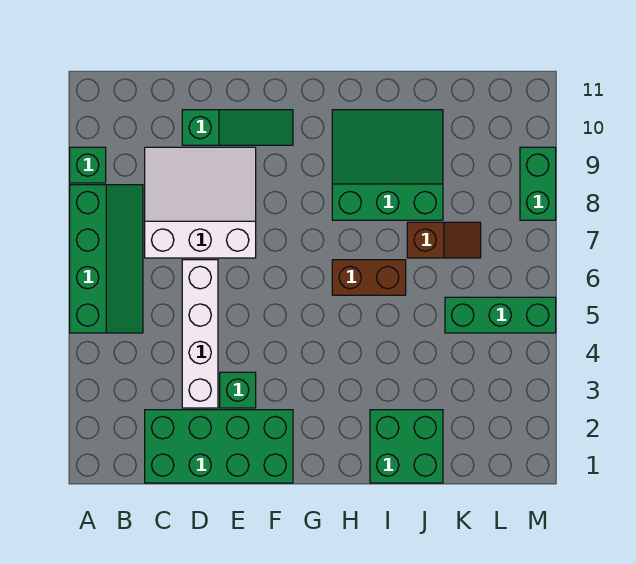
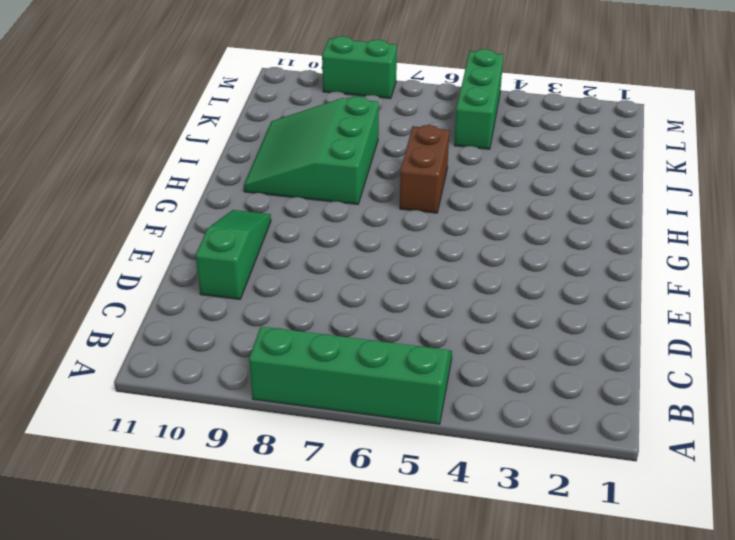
none -> green brick A9 level 1
none -> green brick C1:F2 level 1
none -> white slope C7:E9 level 1 top 7

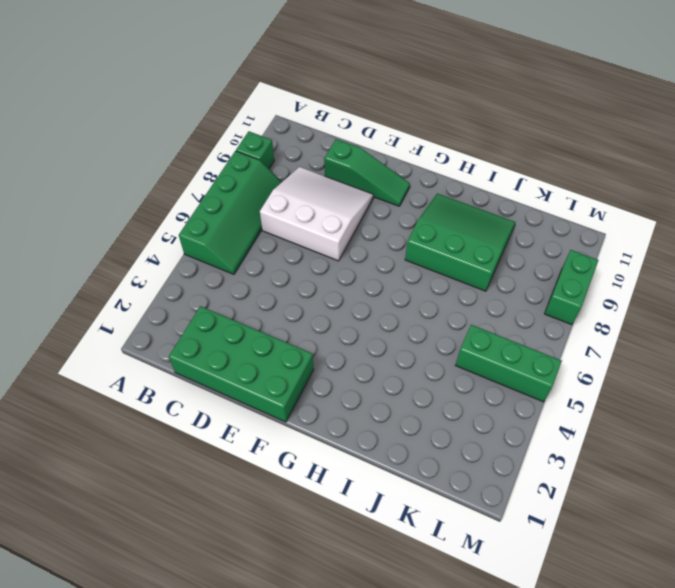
none -> white brick D3:D6 level 1
none -> green brick E3 level 1
none -> brown brick H6:I6 level 1

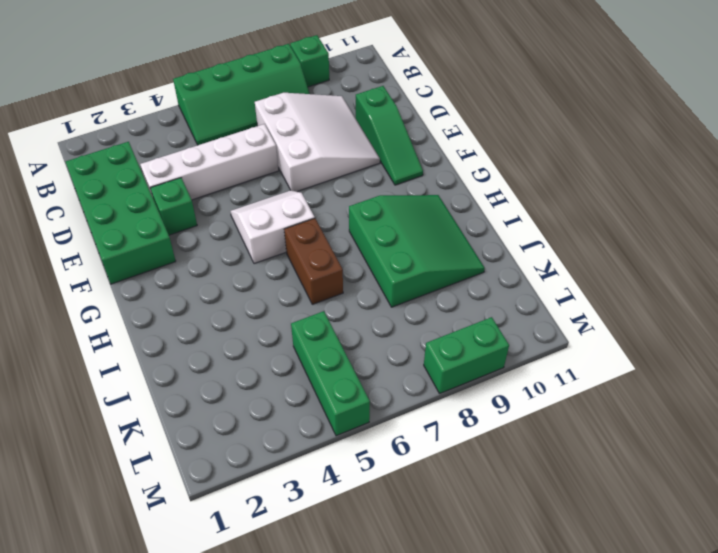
white slope F5:G6 level 1 top G -> none
none -> green brick I1:J2 level 1
none -> brown slope J7:K7 level 1 top J

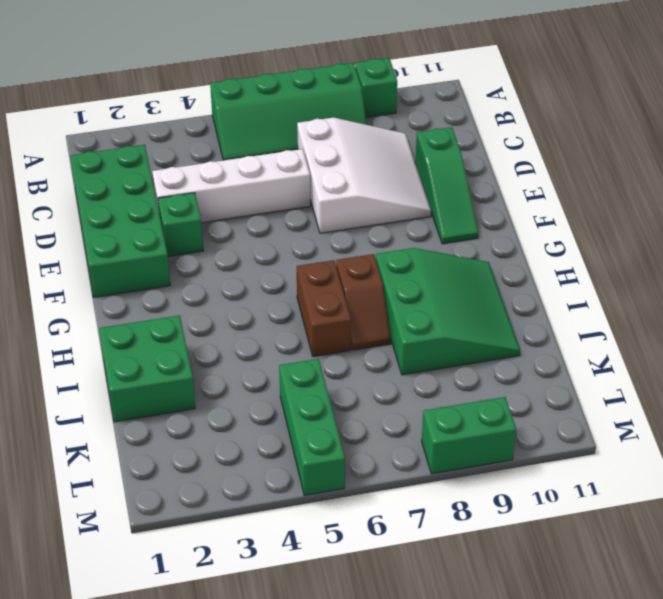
brown slope H7:I7 level 1 top H -> brown slope J7:K7 level 1 top J

